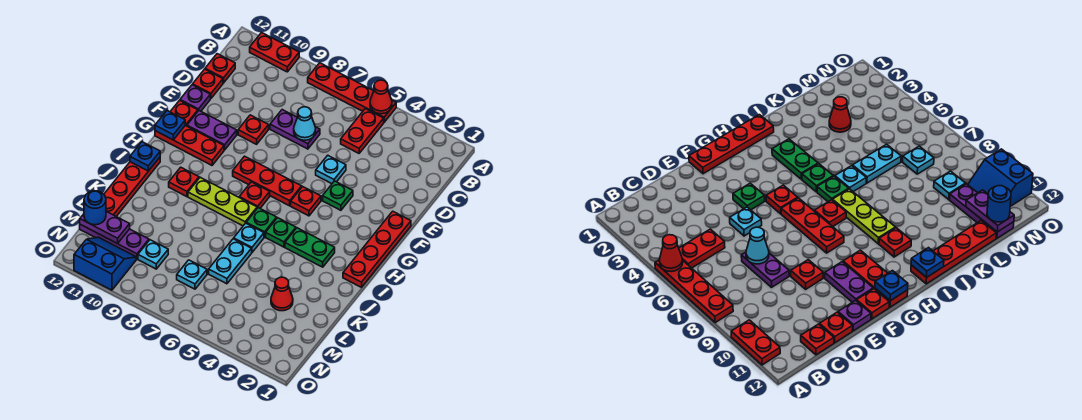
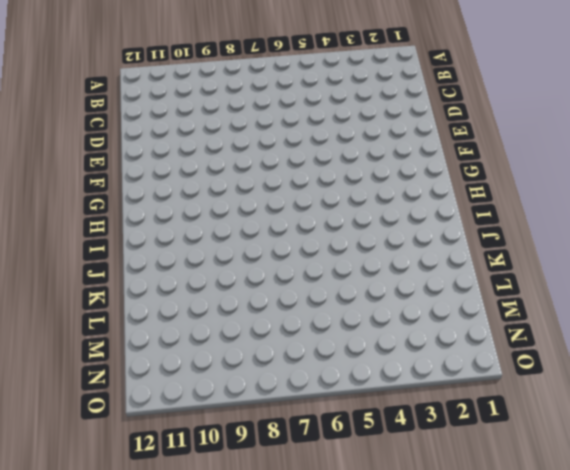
none -> red plate A5:A8 level 1
none -> red plate A10:A11 level 1
none -> red plate B5:C5 level 1
none -> red plate C12 level 1

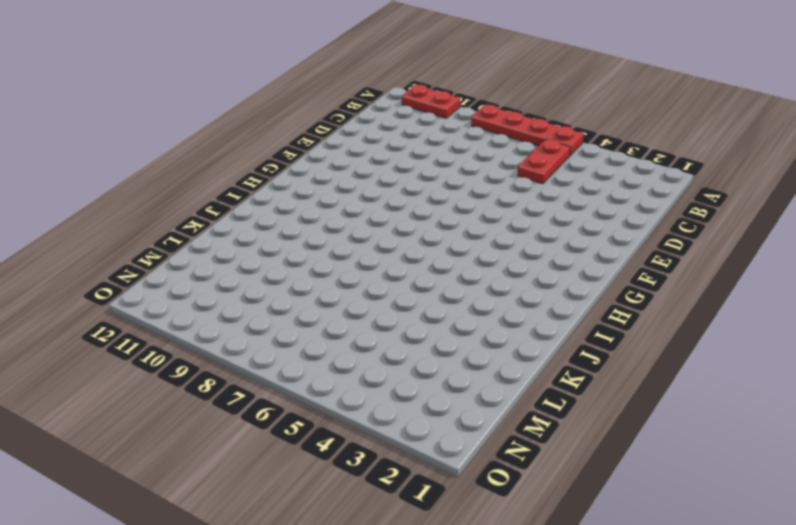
none -> red plate C12 level 1
none -> purple plate D7:D8 level 1
none -> red plate D12 level 1
none -> cyan plate E5 level 1

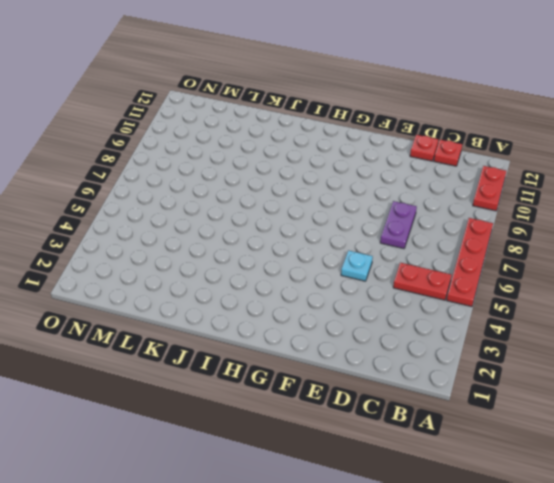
none -> red plate E9 level 1
none -> purple plate E12 level 1
none -> red plate F1:I1 level 1
none -> green plate F4 level 1

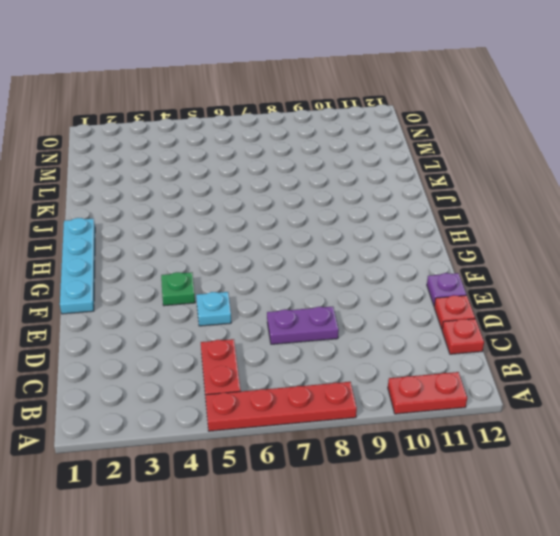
cyan plate F1:I1 level 1 -> red plate F1:I1 level 1
none -> red plate E9 level 1
none -> purple plate F10:F11 level 1
none -> red plate F12 level 1
none -> red plate G5 level 1

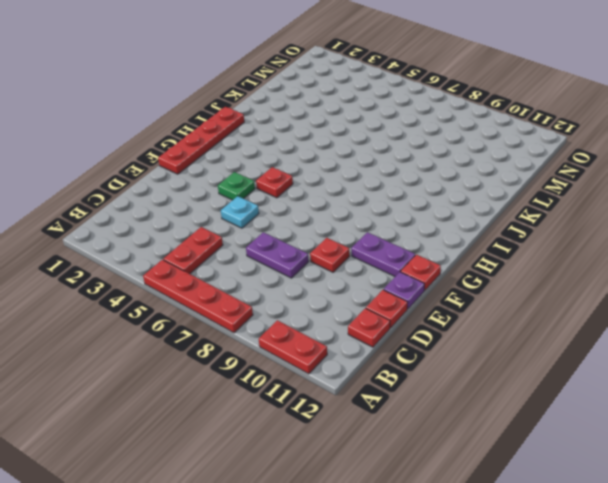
none -> red plate G6:G8 level 1
none -> red plate G10:G12 level 1
none -> red plate H7 level 1
none -> green plate I3:I4 level 1

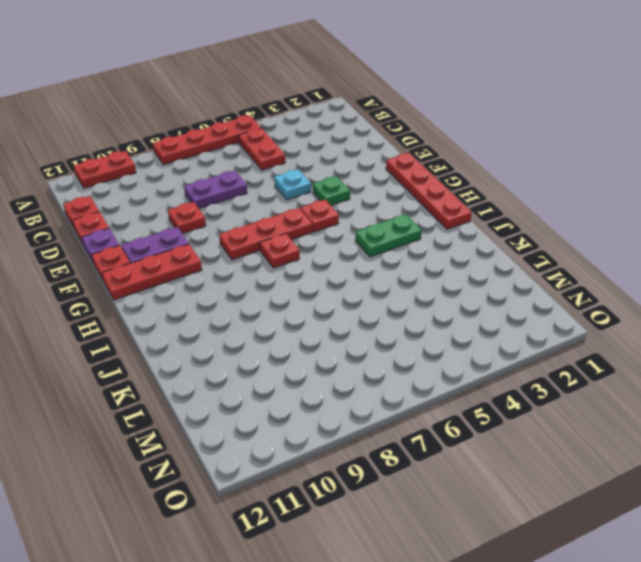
none -> green plate I5 level 1
none -> green plate I6 level 1
none -> lime plate I7:I9 level 1
none -> red plate I10 level 1

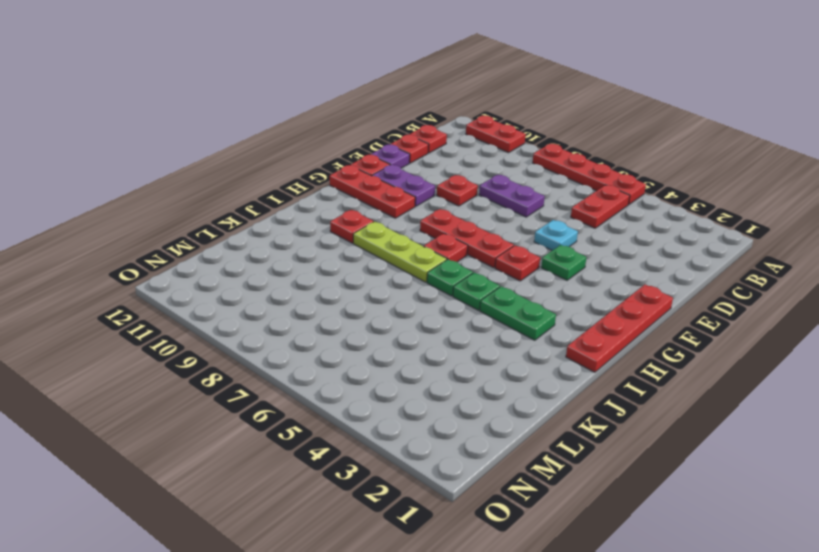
none -> red plate I12:L12 level 1
none -> cyan plate J6 level 1
none -> cyan plate K6:L6 level 1
none -> red cone L3 level 1

